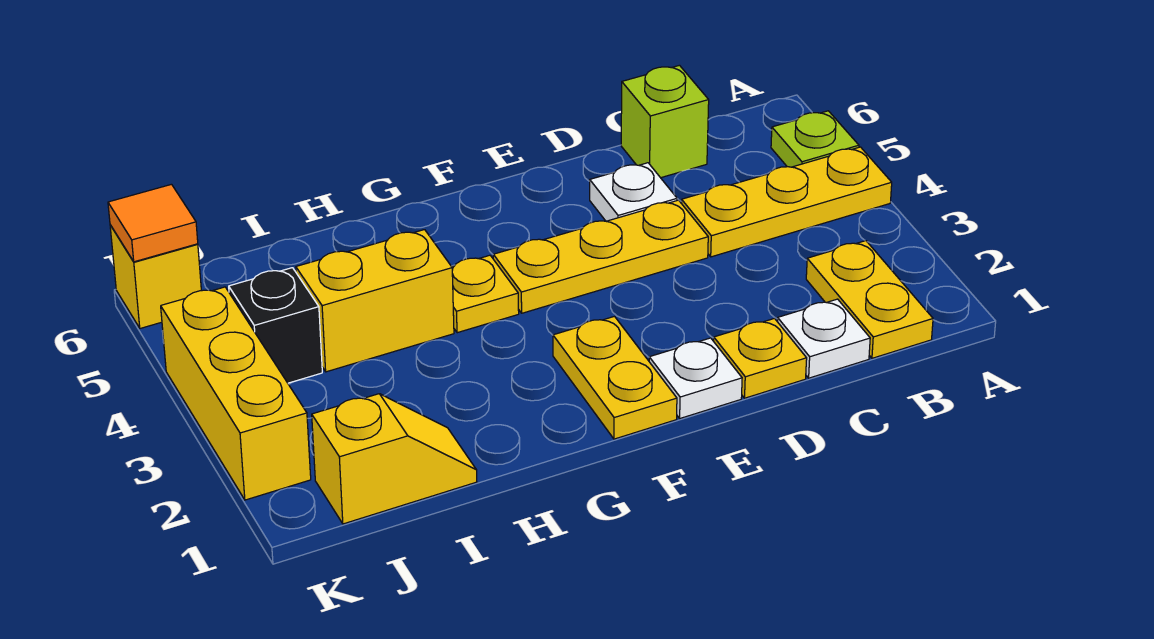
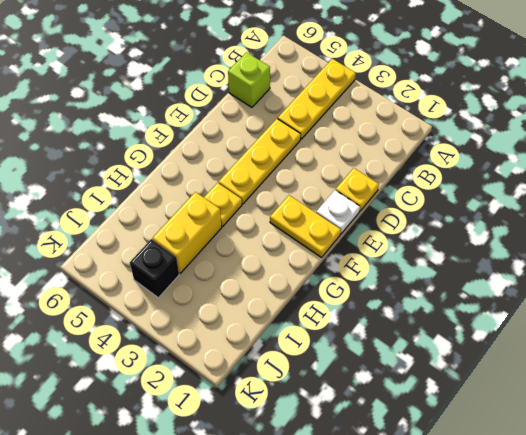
none -> lime plate A5 level 1
none -> yellow plate B1:B2 level 1
none -> white plate C1 level 1

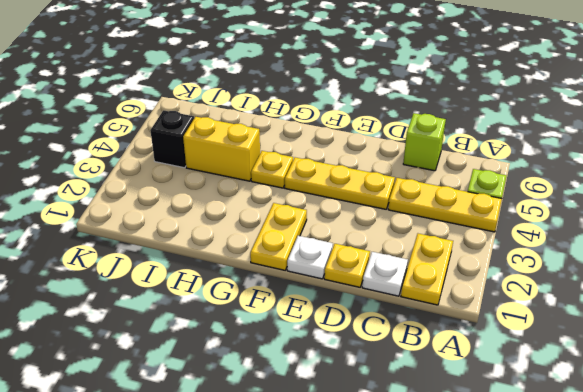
none -> white plate D5 level 1
none -> yellow slope I1:J1 level 1 top J
none -> yellow brick K2:K4 level 1

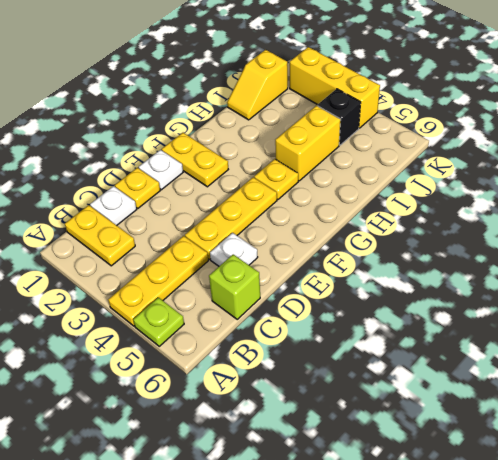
none -> yellow brick K6 level 1
none -> orange tile K6 level 2

